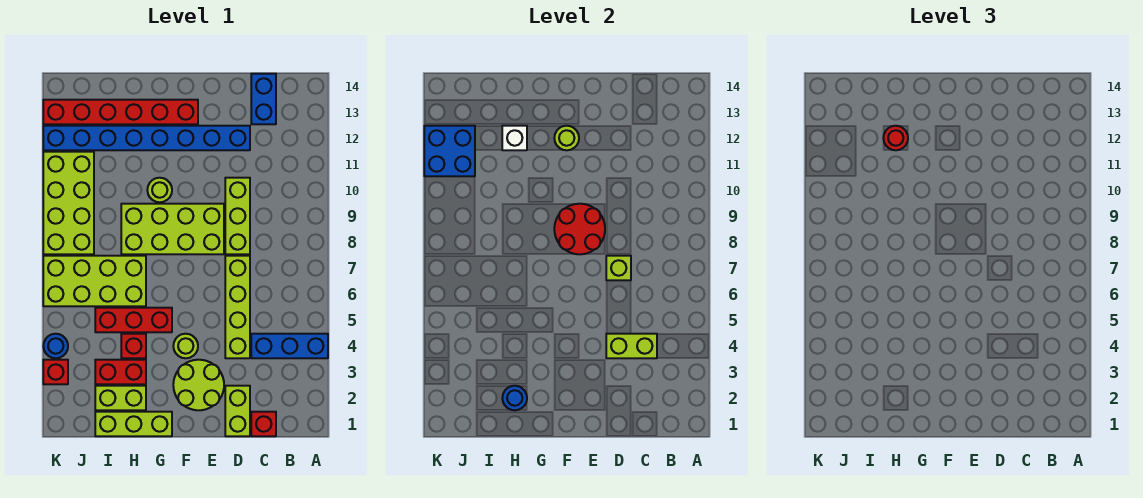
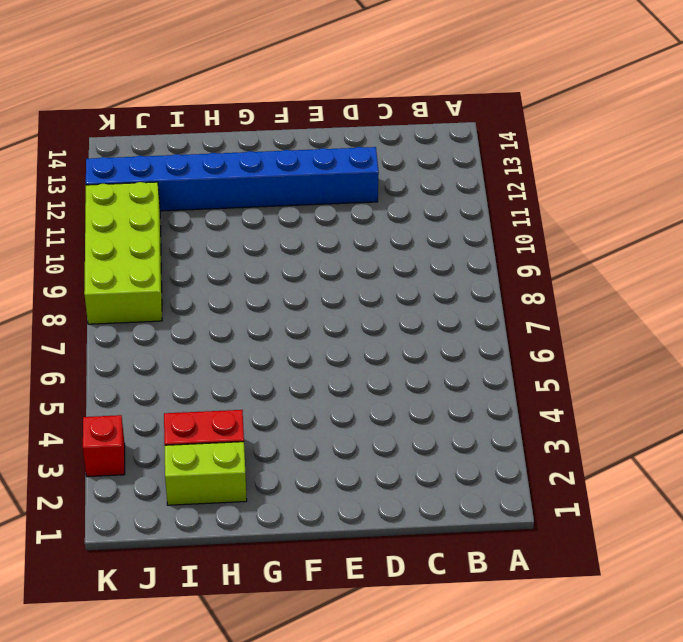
none -> blue brick A4:C4 level 1
none -> red brick C1 level 1
none -> blue brick C13:C14 level 1

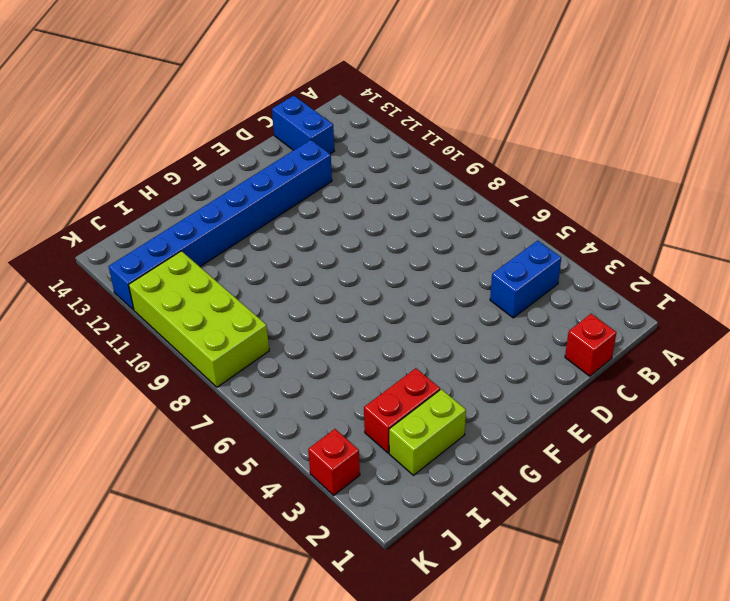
blue brick B4:C4 level 1 -> blue brick A4:C4 level 1
none -> lime brick D1:D2 level 1
none -> lime brick D4:D7 level 1
none -> lime brick D8:D10 level 1

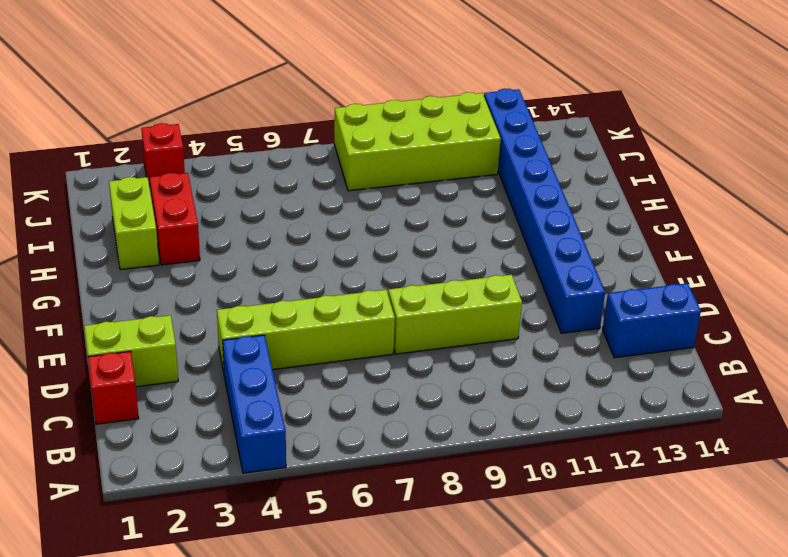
none -> lime round brick E2:F3 level 1
none -> lime brick E8:H9 level 1
none -> lime round brick F4 level 1

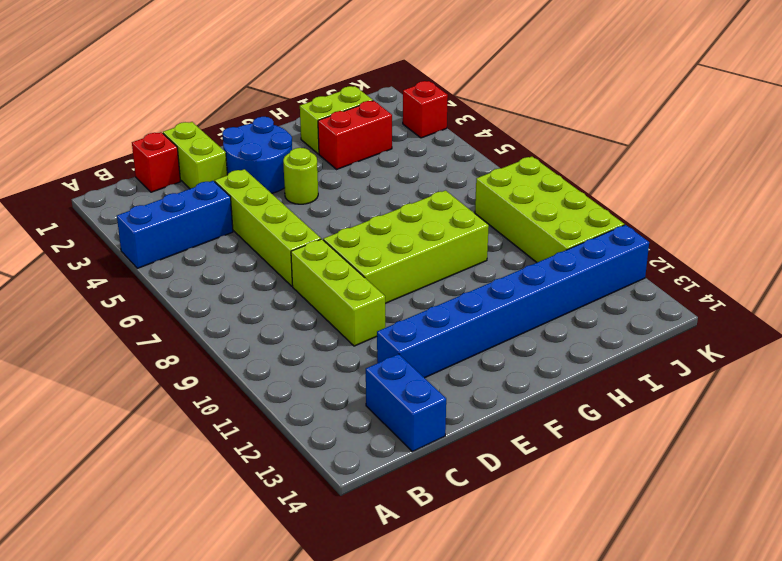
blue round brick E2:F3 level 1 -> lime round brick E2:F3 level 1
none -> red brick F13:K13 level 1
none -> lime brick G1:I1 level 1
none -> red brick G5:I5 level 1

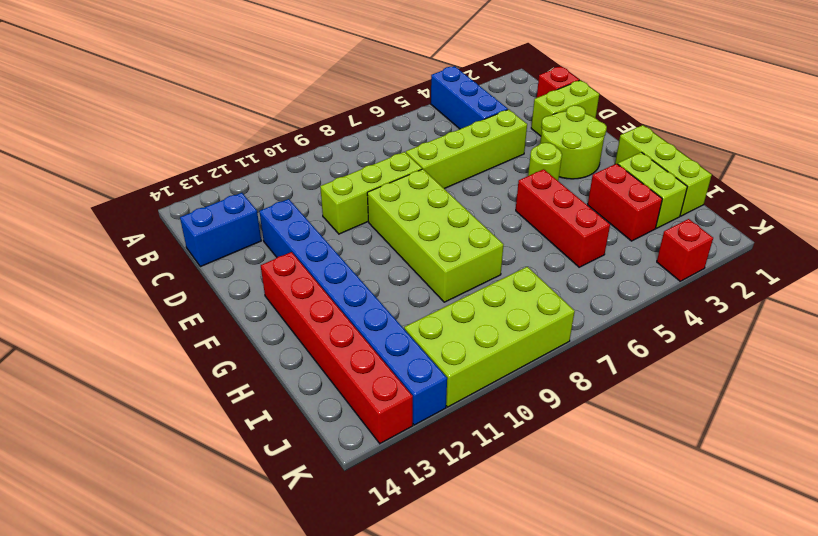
none -> lime round brick G10 level 1
none -> red brick H4 level 1
none -> lime brick H6:K7 level 1

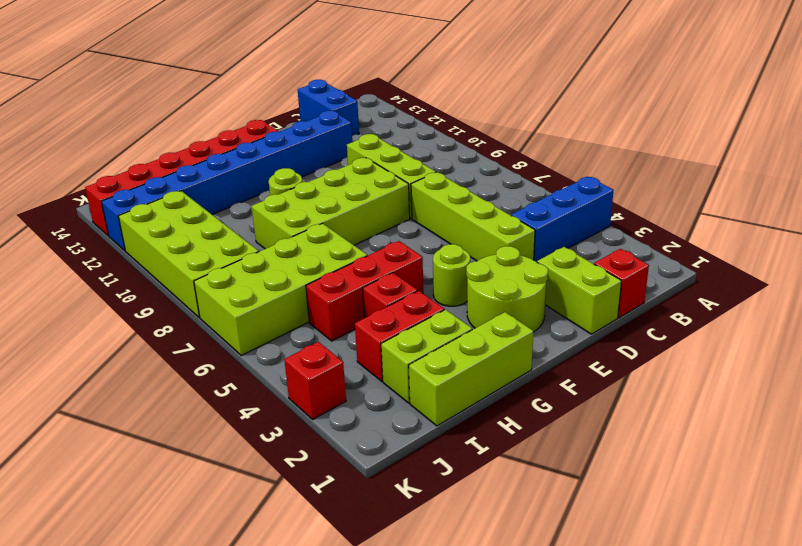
none -> blue round brick K4 level 1
none -> lime brick C4:D4 level 2
none -> lime brick D7 level 2

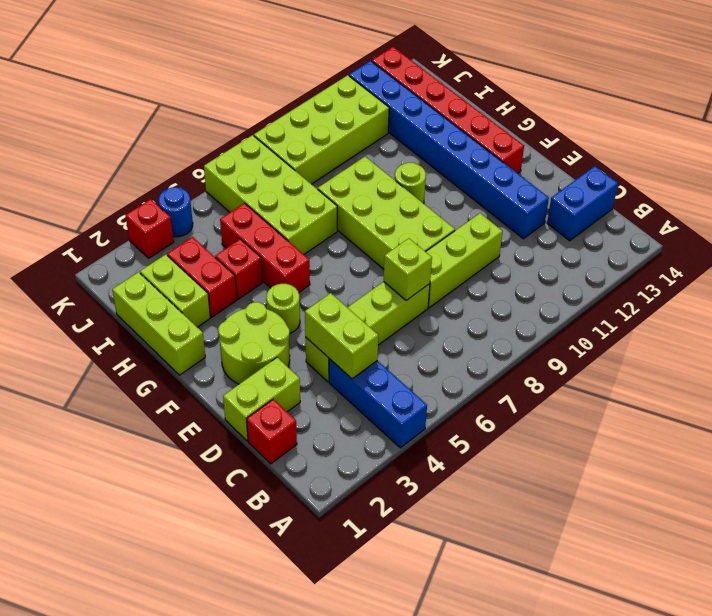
none -> red round brick E8:F9 level 2
none -> lime round brick F12 level 2
none -> blue round brick H2 level 2

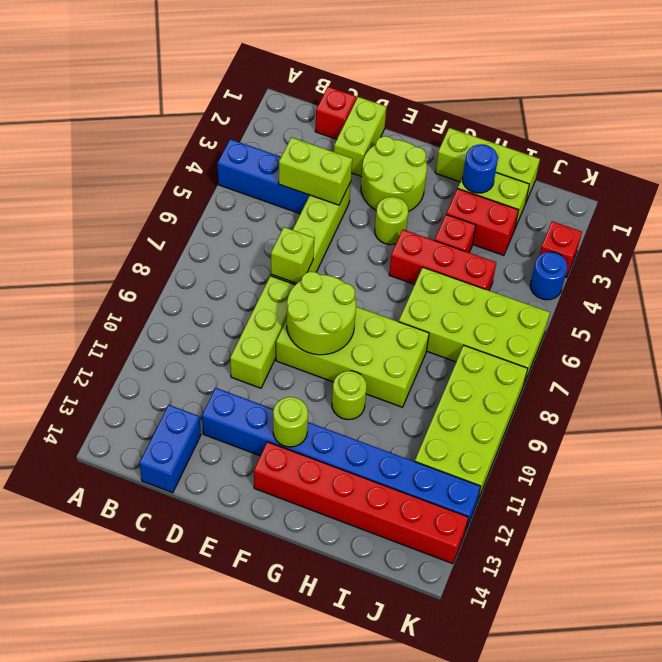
lime round brick E8:F9 level 2 -> red round brick E8:F9 level 2
none -> white brick H12 level 2
none -> blue brick J11:K12 level 2
none -> red round brick H12 level 3

